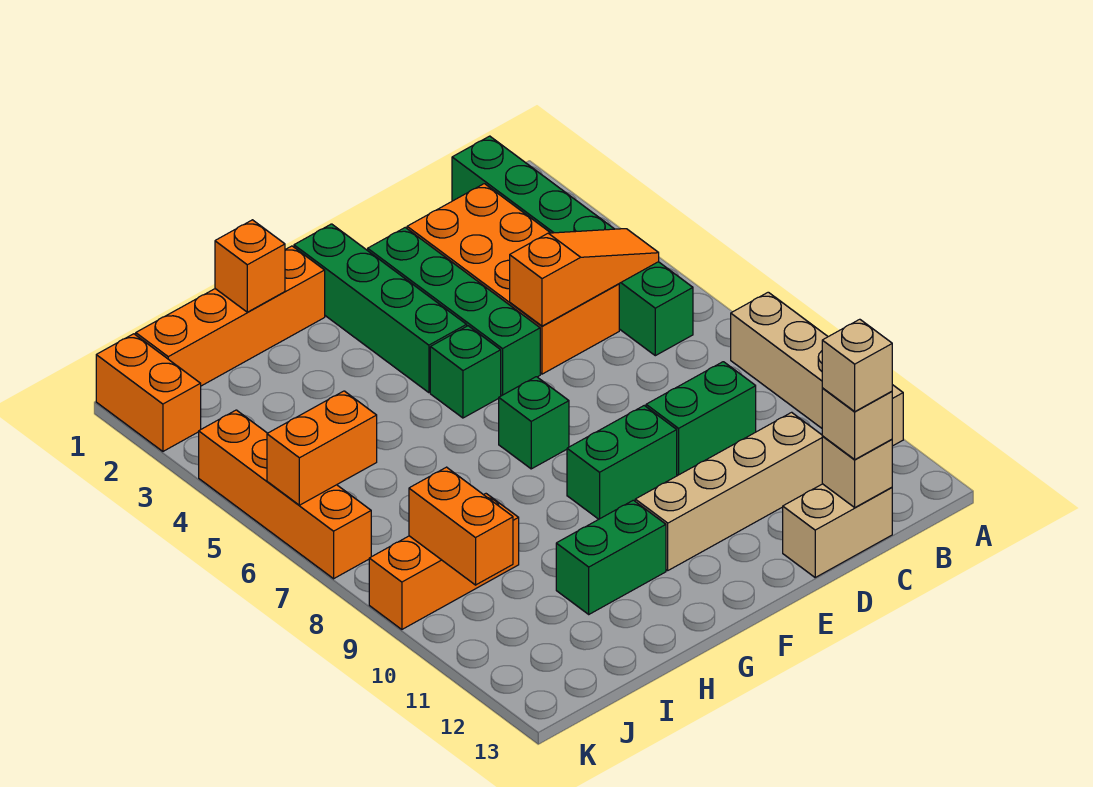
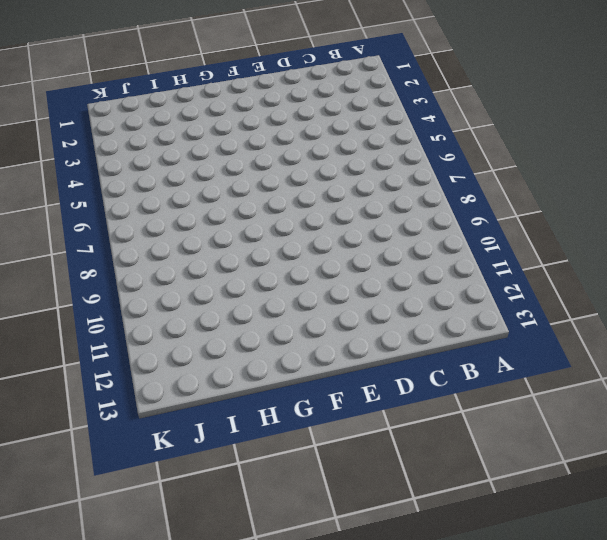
none -> tan brick A8:A11 level 1
none -> green brick B1:B6 level 1
none -> orange brick C2:D5 level 1

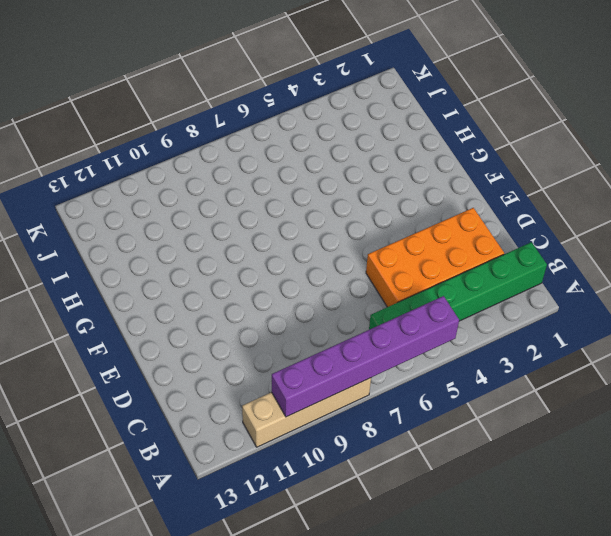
purple brick A5:A10 level 2 -> none
none -> green brick C9:D9 level 1
none -> tan brick C11:F11 level 1
none -> tan brick C13:D13 level 1

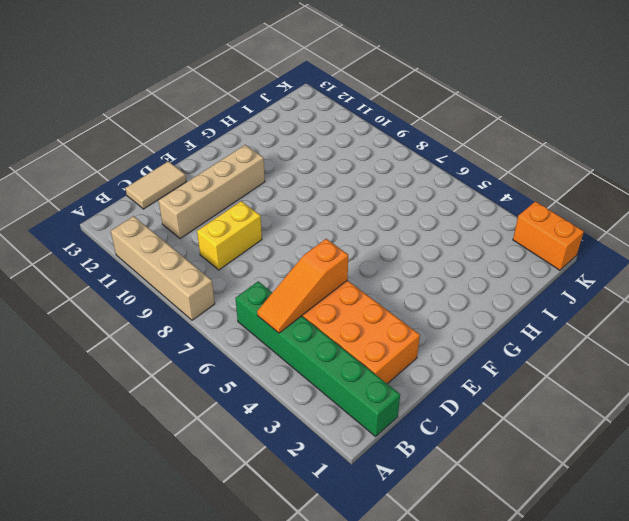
yellow brick C9:D9 level 1 -> green brick C9:D9 level 1
tan tile C13:D13 level 1 -> tan brick C13:D13 level 1
none -> green brick E2:E5 level 1
none -> green brick E9:F9 level 1
none -> green brick F1:F4 level 1

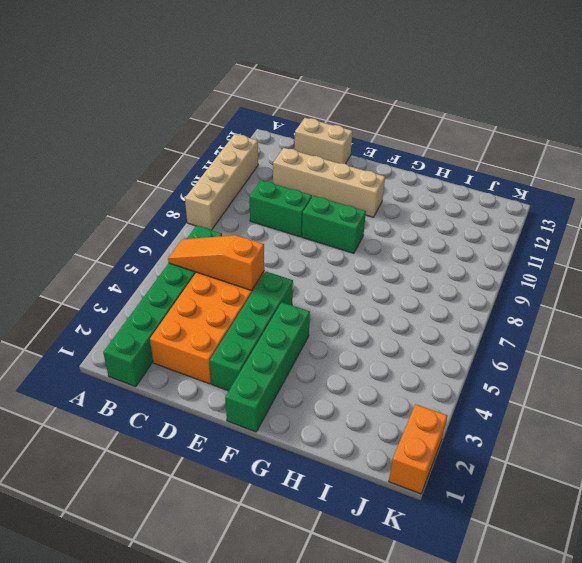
none -> green brick F5 level 1
none -> green brick F7 level 1
none -> orange brick G1:J1 level 1

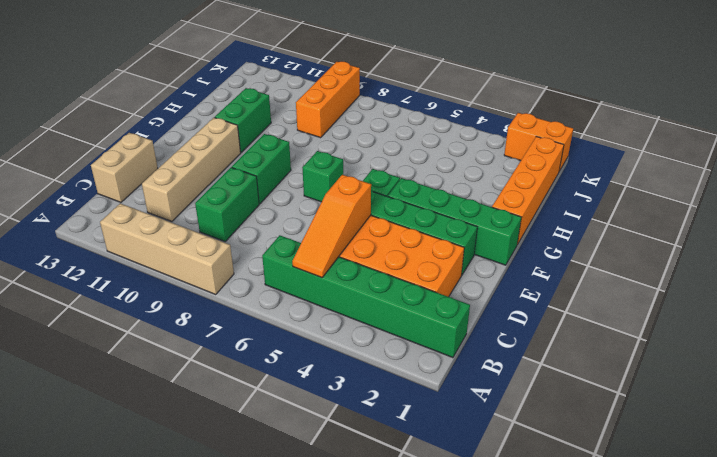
none -> orange brick K4:K7 level 1
none -> tan brick C13 level 2
none -> orange brick H1 level 2

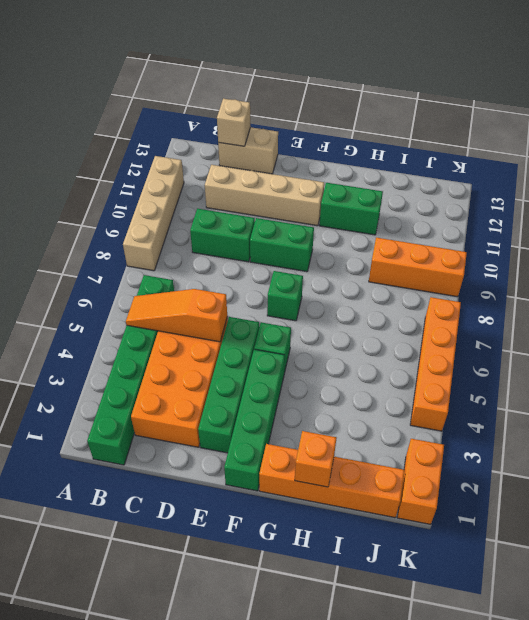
none -> orange brick J6:K6 level 2
none -> orange brick J9:J10 level 2
none -> tan brick C13 level 3

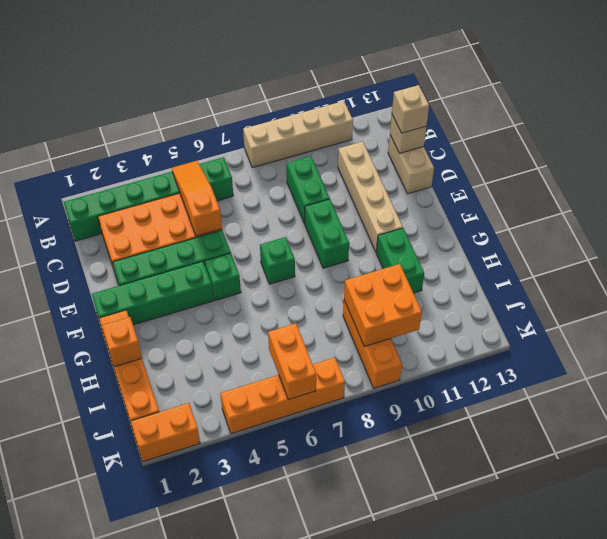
orange brick I9:J10 level 2 -> orange brick J9:J10 level 2
none -> tan brick C13 level 4

